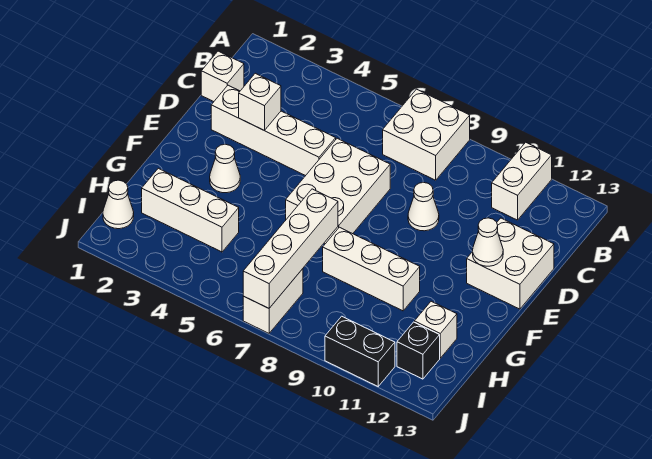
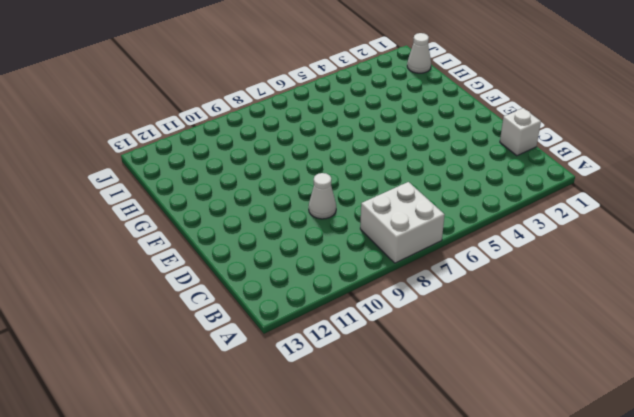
none -> white brick A11:B11 level 1
none -> white brick D2:D5 level 1
none -> white brick D6:F7 level 1

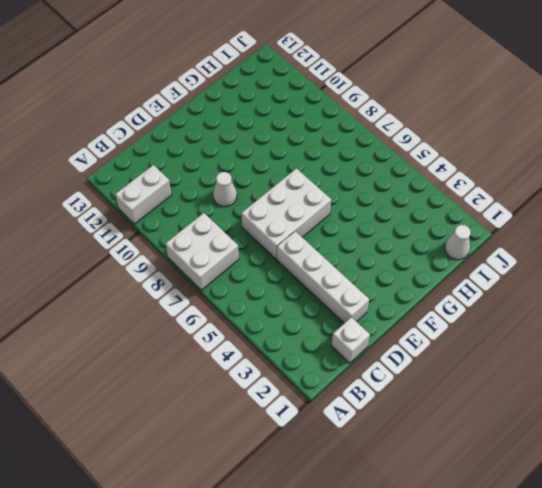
none -> white brick D12:E13 level 1
none -> white cone F3 level 1
none -> white brick G8:G10 level 1

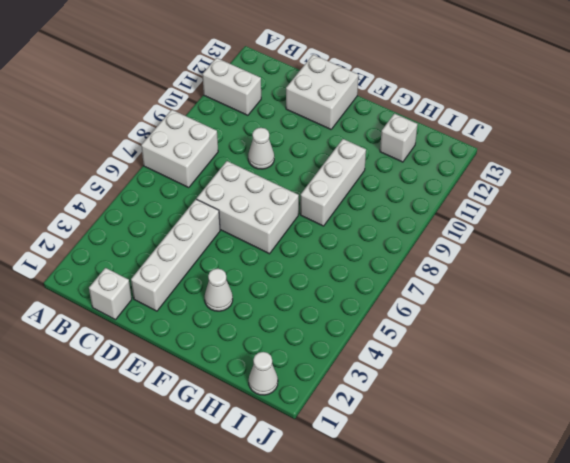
none -> white brick H2:H4 level 1
none -> white brick I7:J7 level 1
none -> black brick I12 level 1

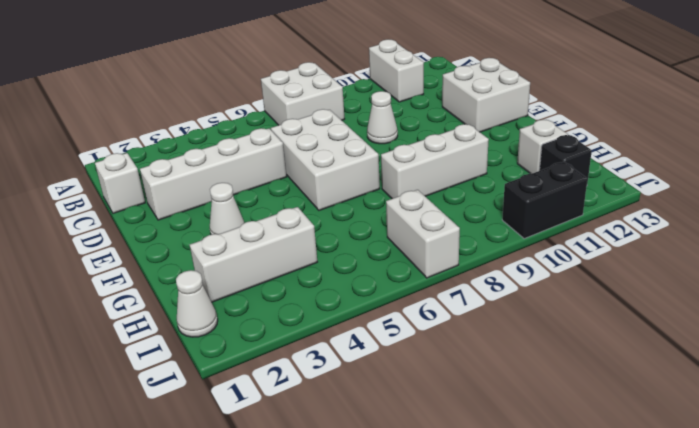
none -> white brick D3 level 2
none -> white cone E12 level 2
none -> white brick G7:J7 level 2

